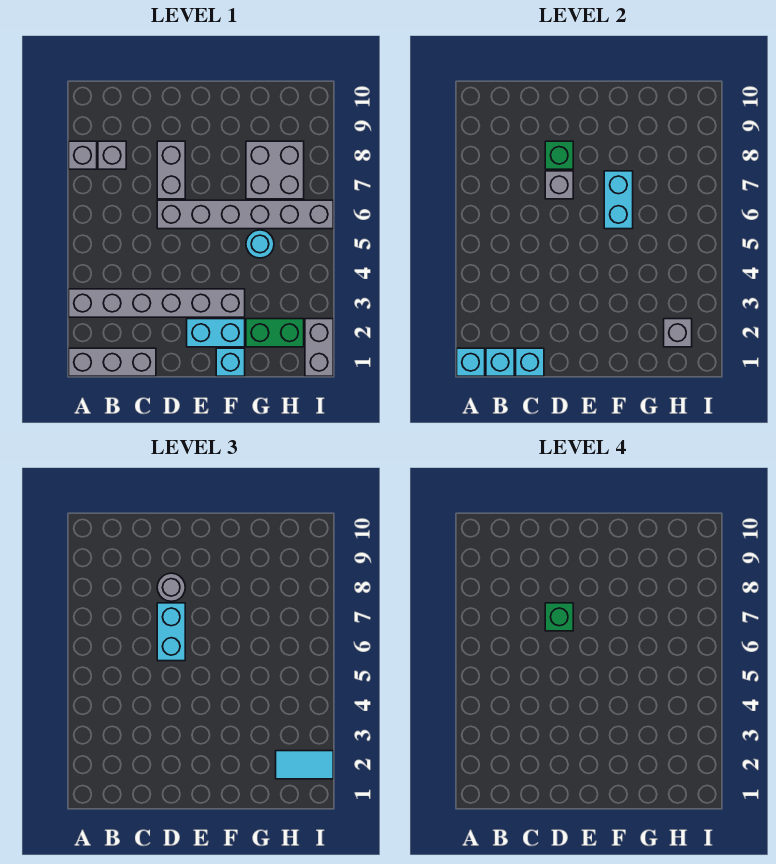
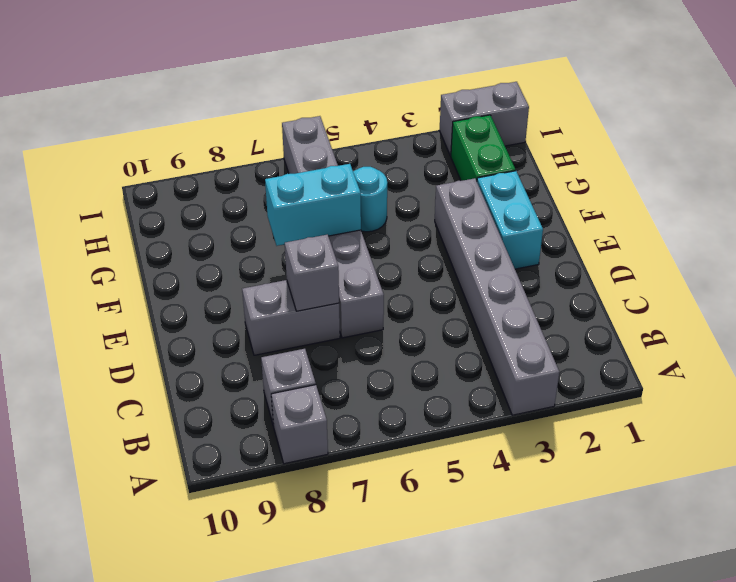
none -> grey brick A1:C1 level 1
none -> cyan brick F1 level 1
none -> grey brick G7:H8 level 1

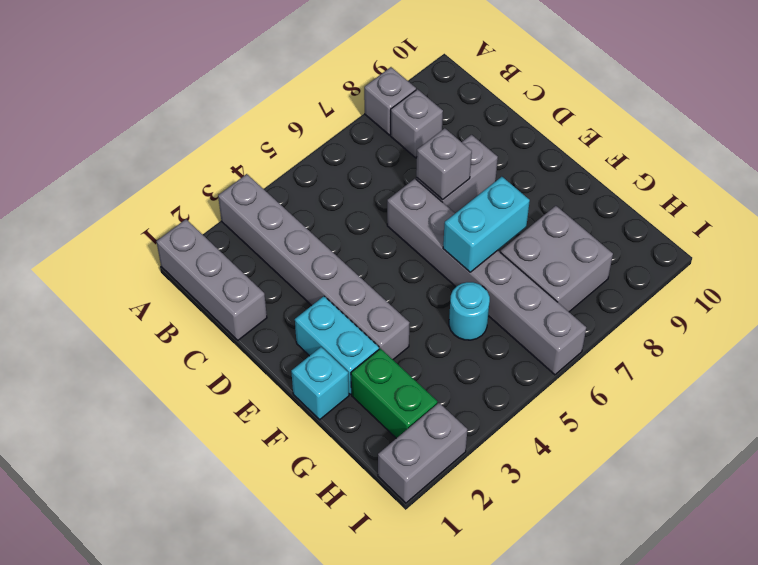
none -> cyan brick A1 level 2
none -> cyan brick B1 level 2
none -> cyan brick C1 level 2

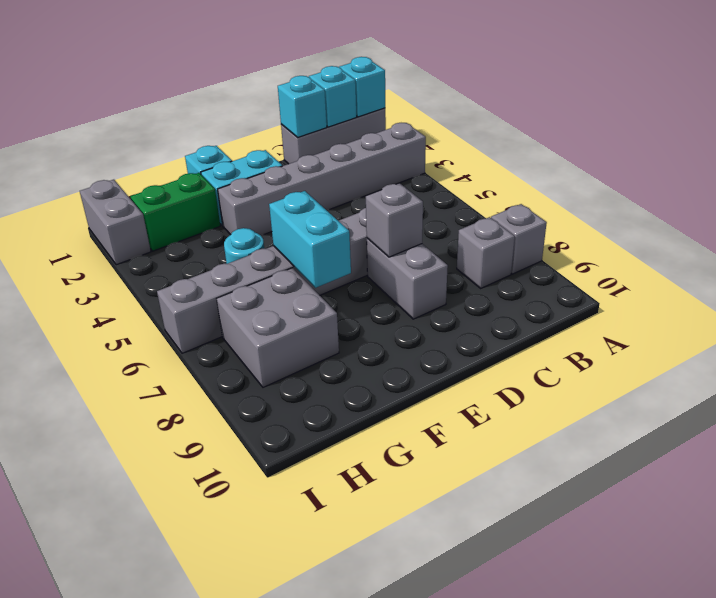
none -> green brick D8 level 2
none -> grey brick H2 level 2
none -> cyan brick D6:D7 level 3

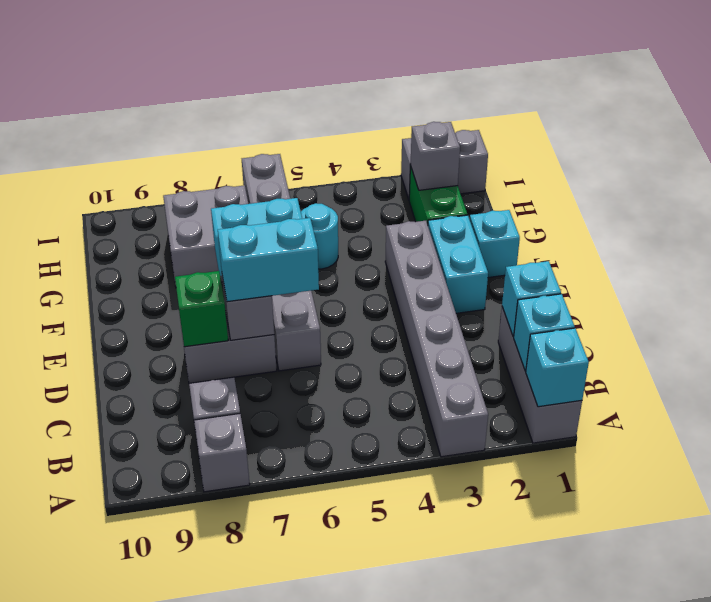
none -> grey round brick D8 level 3
none -> cyan tile H2:I2 level 3
none -> green brick D7 level 4

